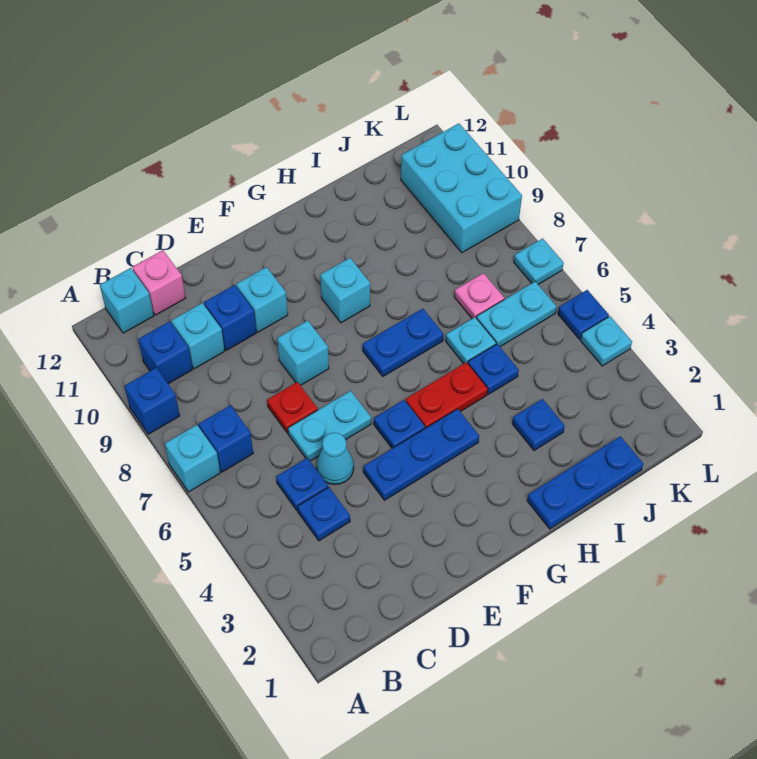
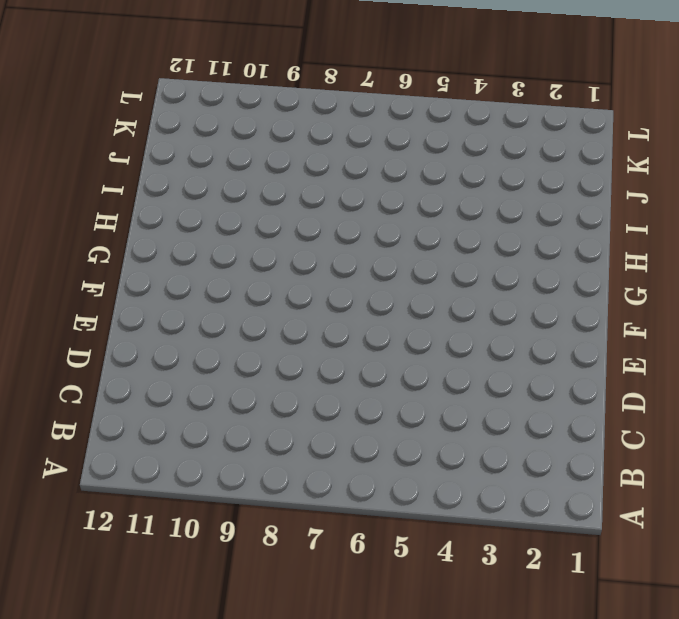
none -> cyan brick A7 level 1
none -> blue brick A9 level 1
none -> blue brick B7 level 1
none -> blue brick B10 level 1

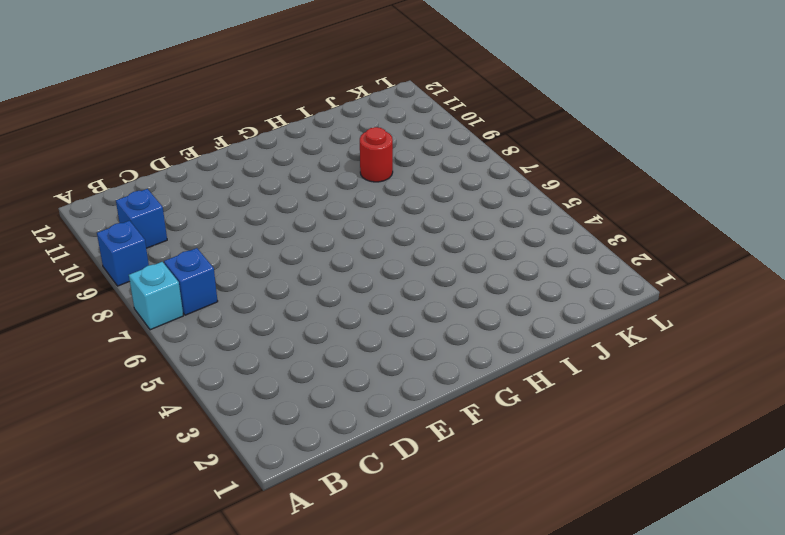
red round brick I9 level 1 -> none
none -> cyan brick B12 level 1
none -> blue plate C4 level 1
none -> blue plate C5 level 1
none -> cyan brick C10 level 1

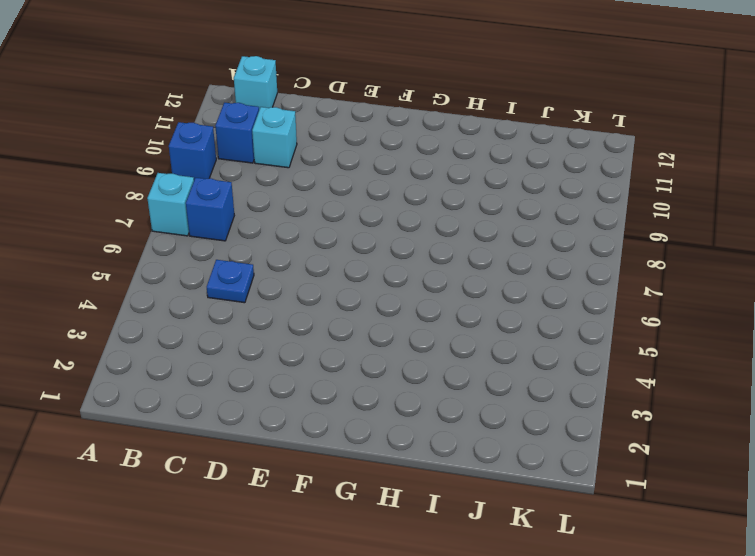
none -> blue plate C4 level 1
none -> pink brick C12 level 1
none -> cyan cone D5 level 1
none -> cyan plate D6:E6 level 1

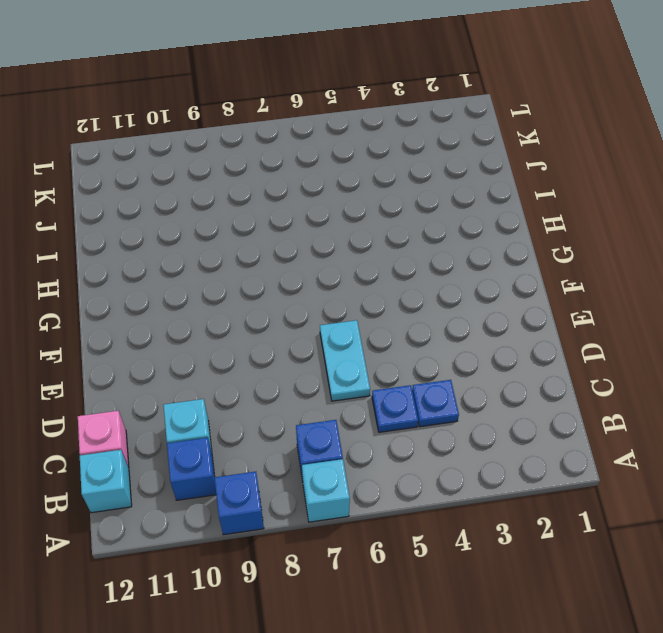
none -> cyan cone D5 level 1
none -> red plate D7 level 1
none -> blue brick D10 level 1
none -> blue plate E4:G4 level 1

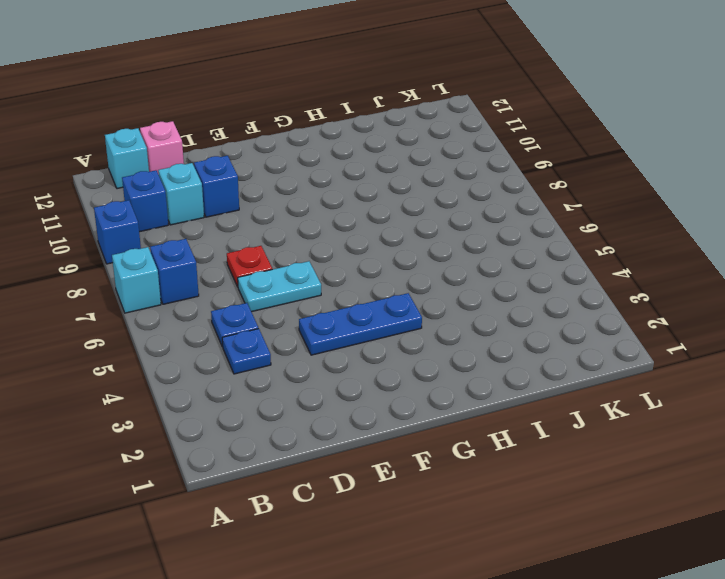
none -> cyan cone D5 level 1
none -> cyan brick E8 level 1
none -> cyan brick E10 level 1
none -> blue plate F5 level 1

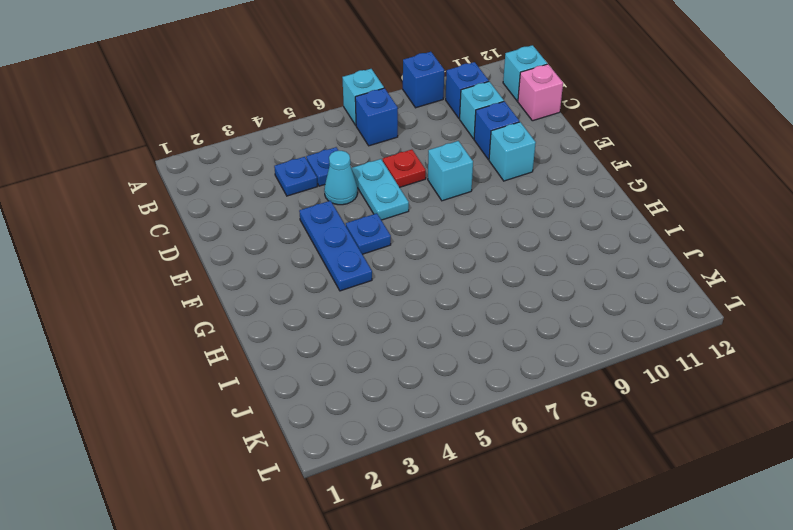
none -> red plate G5:H5 level 1
none -> blue plate G7:H7 level 1
none -> cyan brick G9 level 1
none -> blue plate H1:J1 level 1

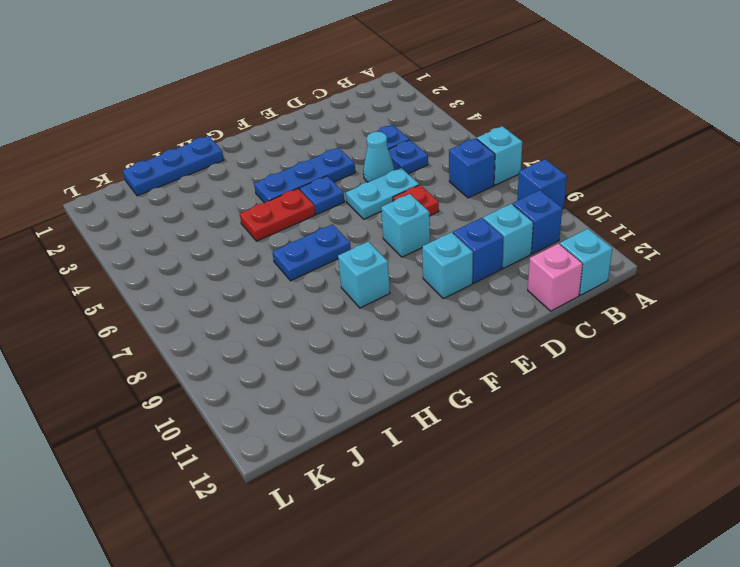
none -> blue plate I3 level 1
none -> blue plate I5 level 1
none -> cyan plate I6 level 1
none -> cyan plate J6:K6 level 1

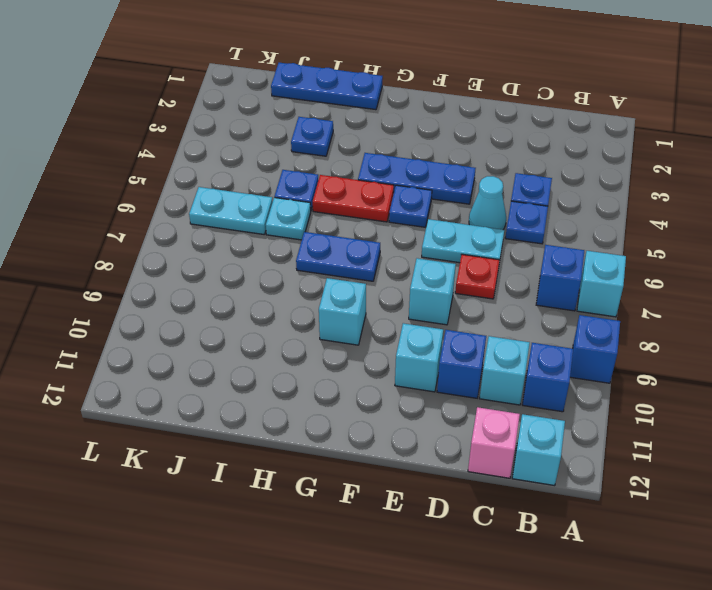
none -> pink plate J7 level 1
none -> cyan brick K9:L11 level 1
none -> cyan plate L4 level 1
none -> blue plate L5 level 1

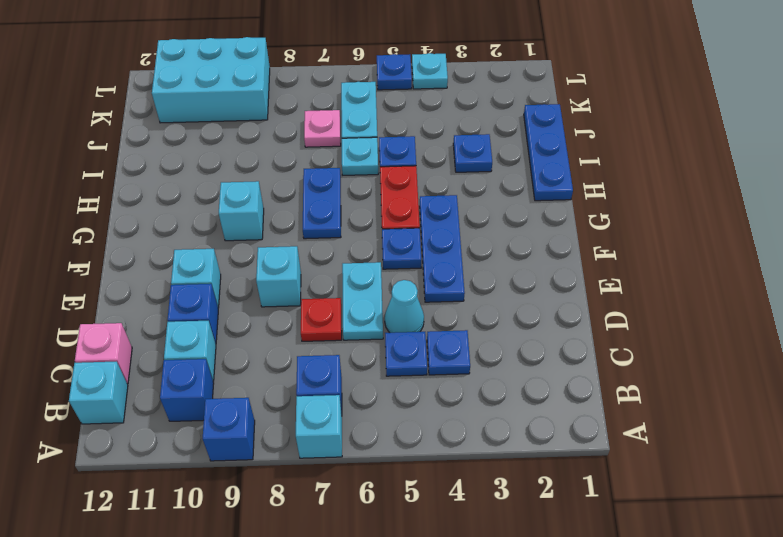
none -> cyan plate L7 level 1

